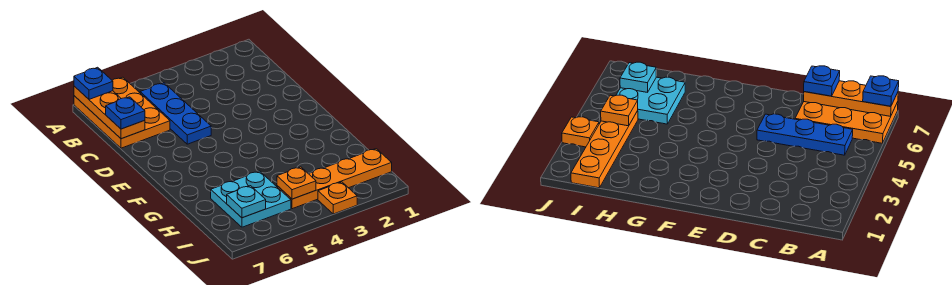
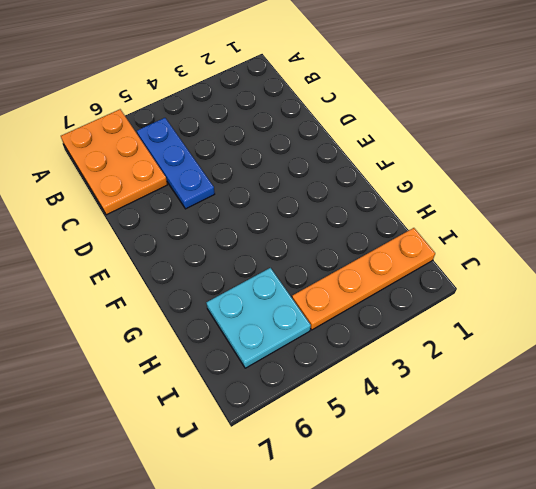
none -> orange plate J3 level 1
none -> orange plate A7:C7 level 2

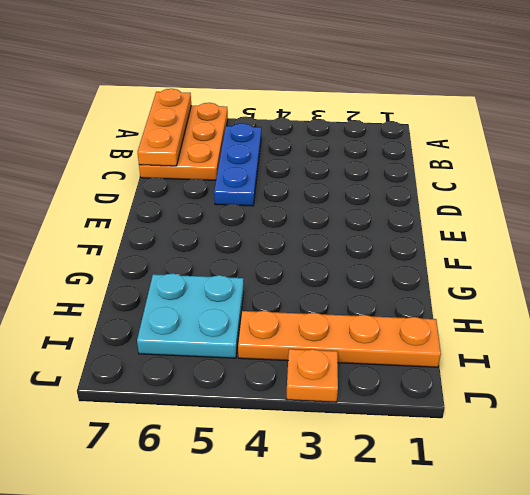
none -> orange plate I4 level 2
none -> cyan plate I6 level 2

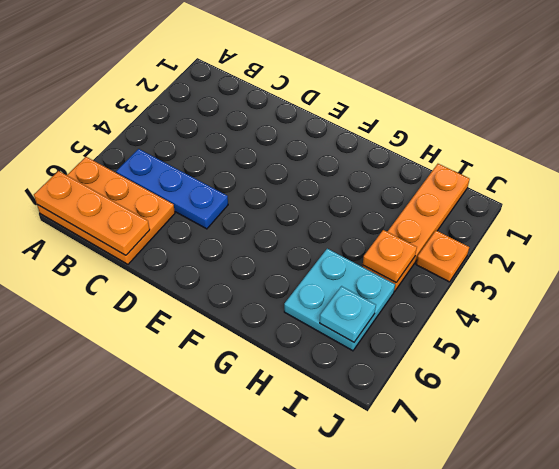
none -> blue plate A7 level 3
none -> blue plate C7 level 3

